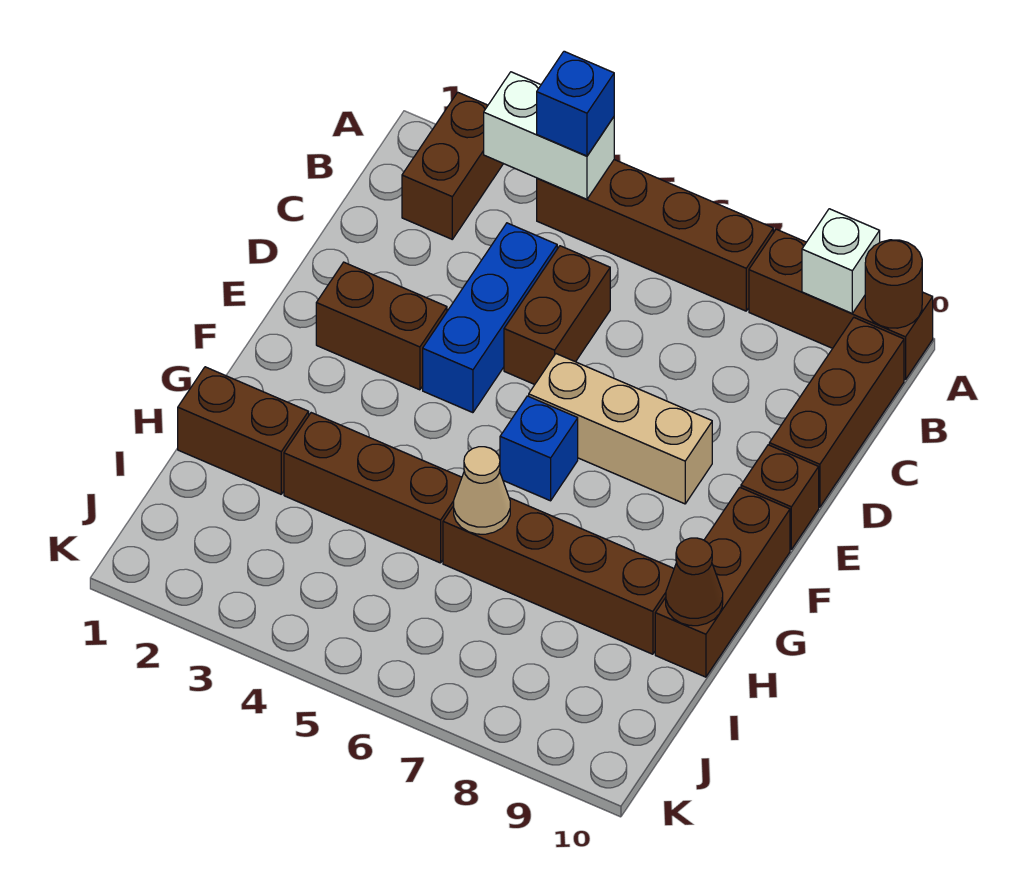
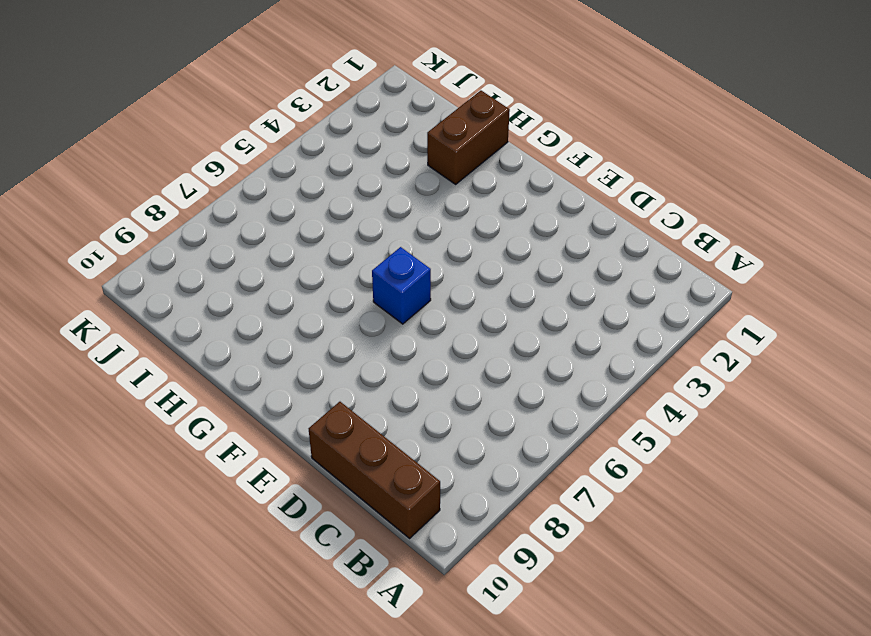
none -> brown brick A2:B2 level 1
none -> brown brick A4:A7 level 1
none -> brown brick A8:A10 level 1

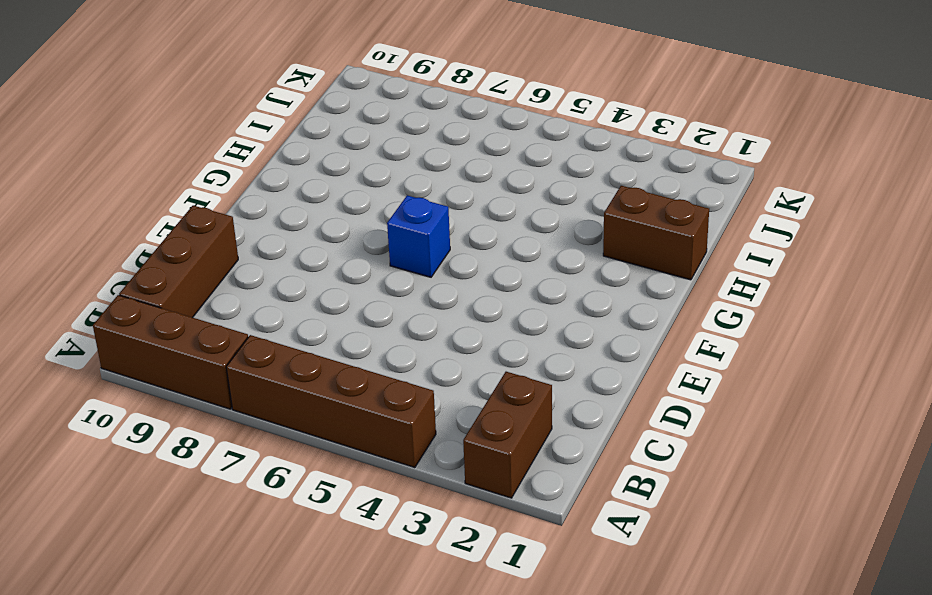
none -> blue brick C4:E4 level 1
none -> brown brick C5:D5 level 1
none -> brown brick E2:E3 level 1

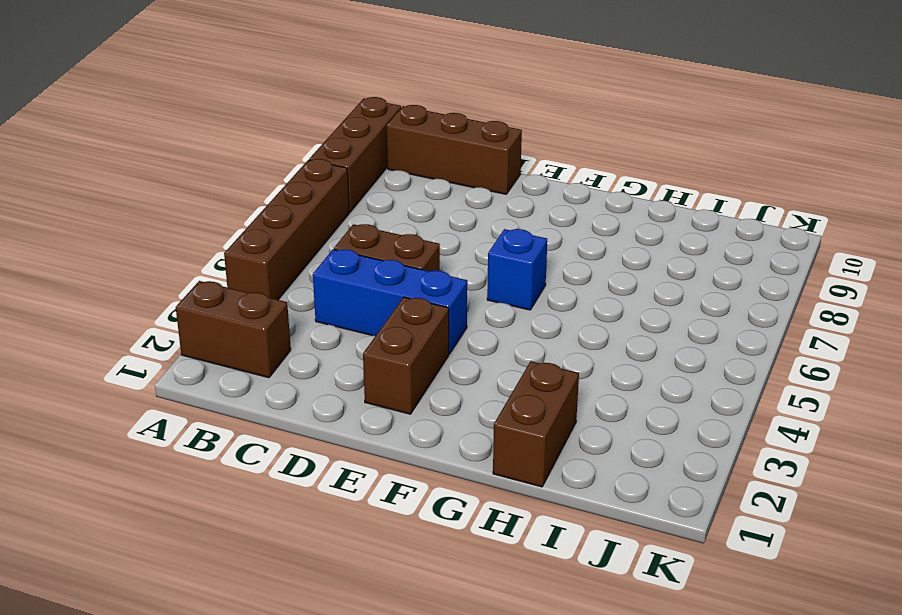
none -> tan brick E6:E8 level 1
none -> brown brick E10 level 1
none -> brown brick F10:H10 level 1

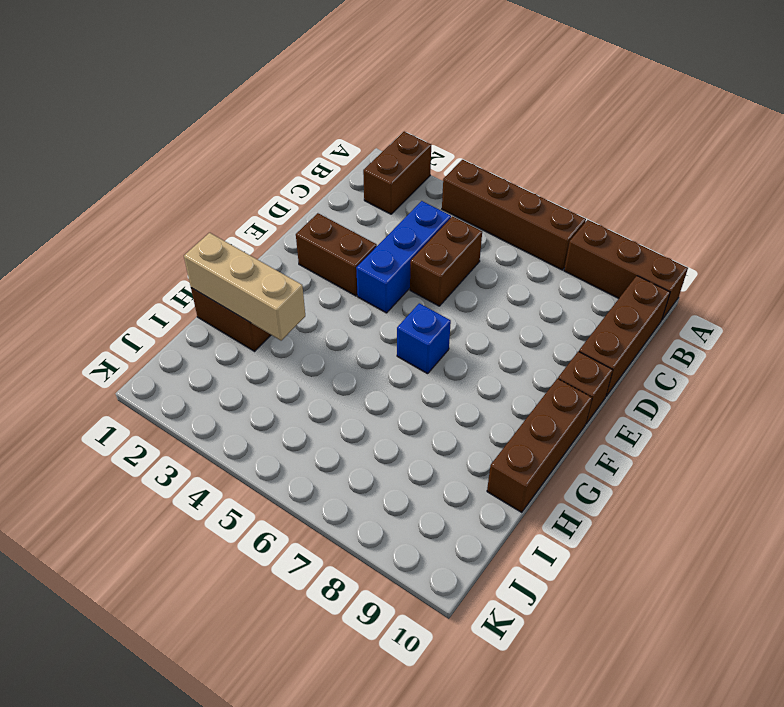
tan brick H1:H3 level 2 -> tan brick E6:E8 level 1
none -> brown brick H3:H5 level 1
none -> brown brick H6:H9 level 1
none -> white brick A3:A4 level 2

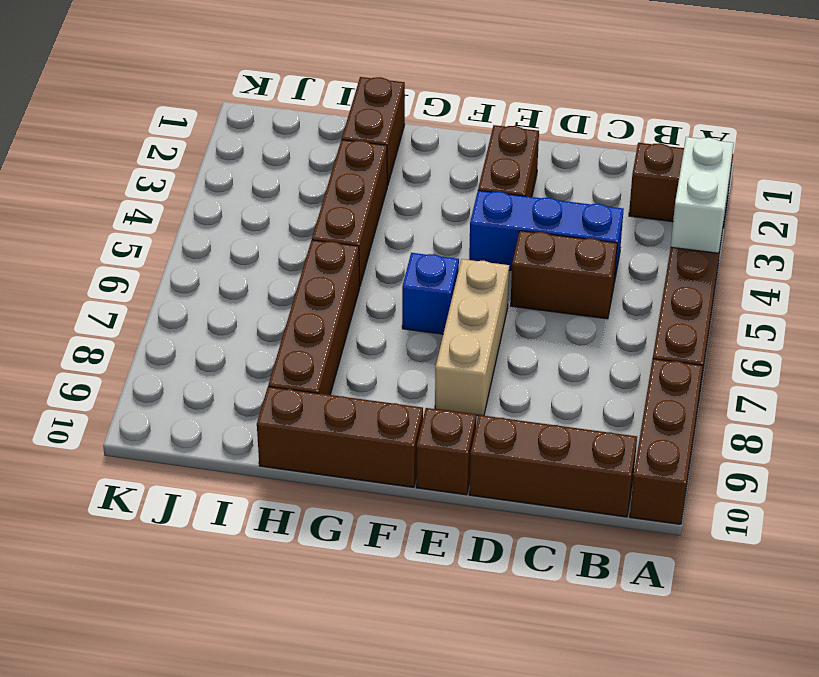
none -> white brick A9 level 2
none -> brown round brick A10 level 2
none -> tan cone H6 level 2

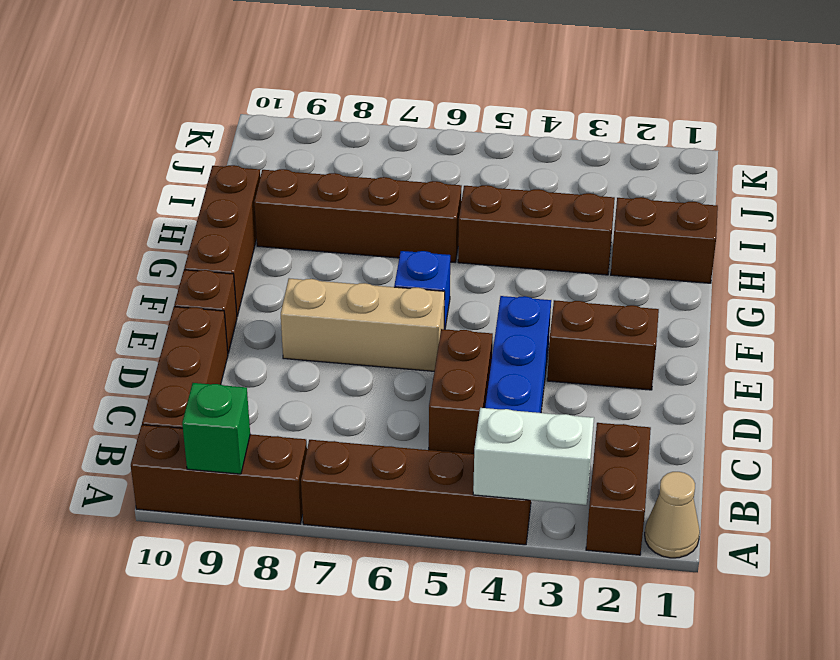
tan cone A1 level 1 -> tan cone H6 level 2
green brick A9 level 2 -> white brick A9 level 2
none -> brown round brick A10 level 2
none -> brown cone H10 level 2
none -> blue brick A4 level 3

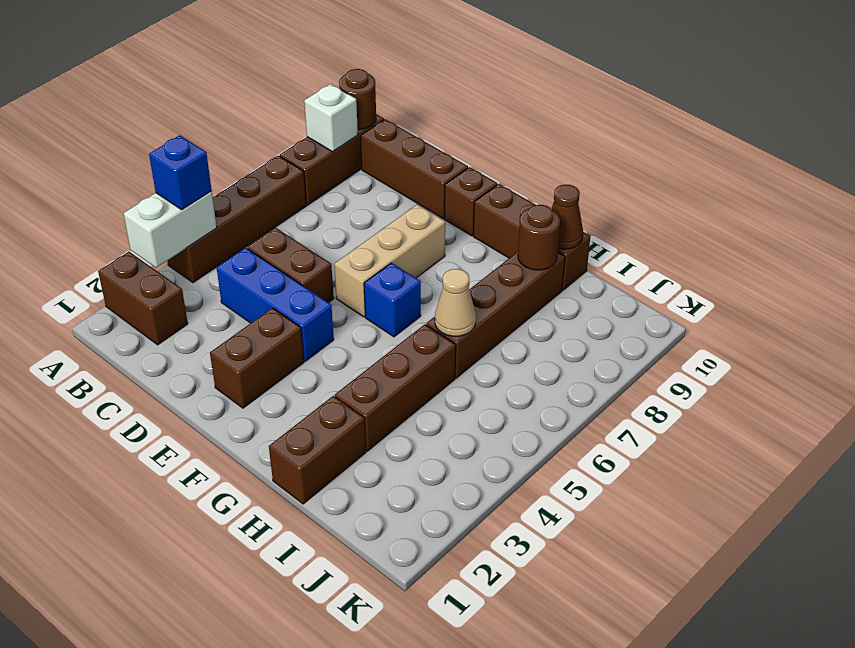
brown round brick H9 level 2 -> none

